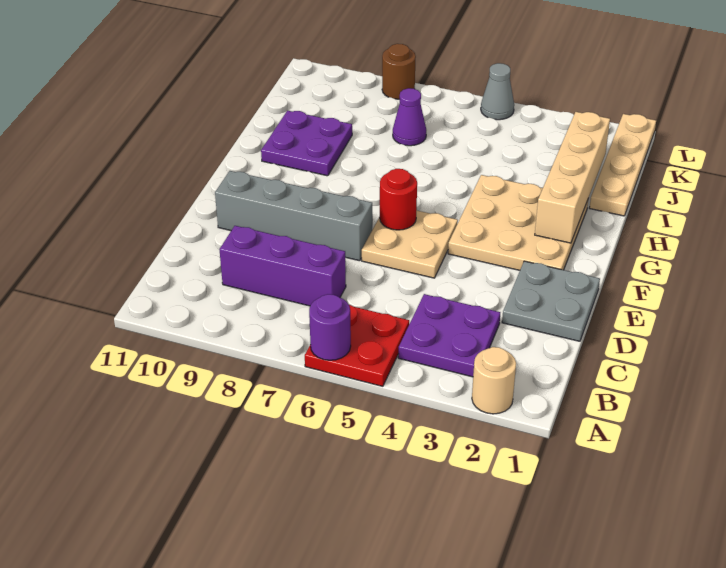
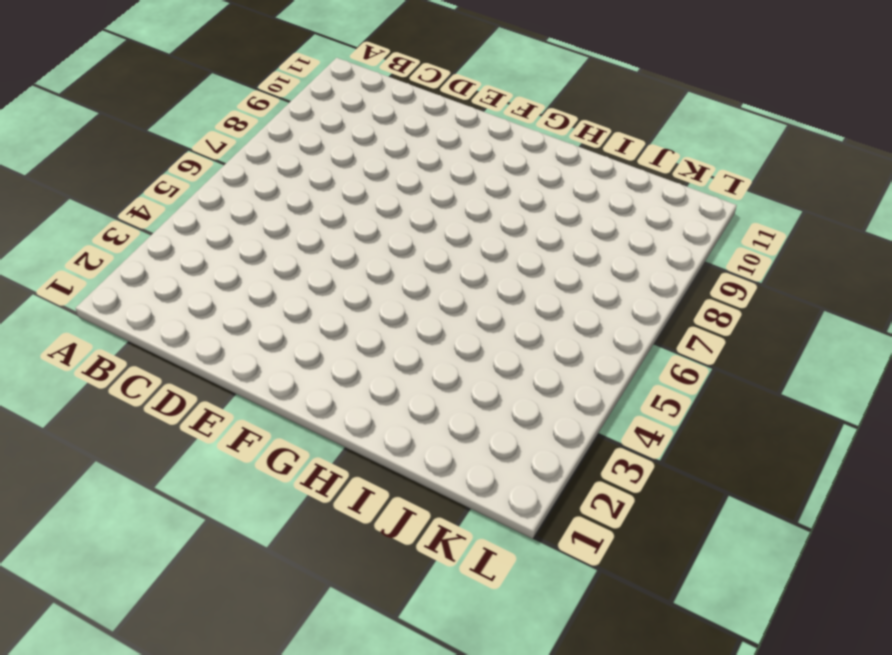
none -> tan round brick A2 level 1
none -> red plate A5:B6 level 1
none -> purple plate B3:C4 level 1

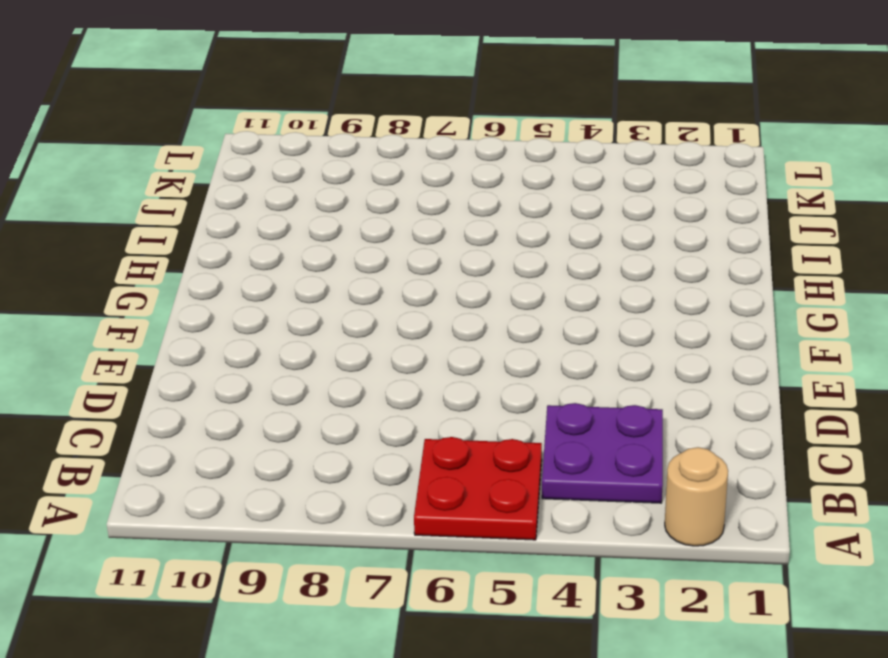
none -> purple brick C7:C9 level 1
none -> grey plate D1:E2 level 1
none -> tan plate E5:F6 level 1

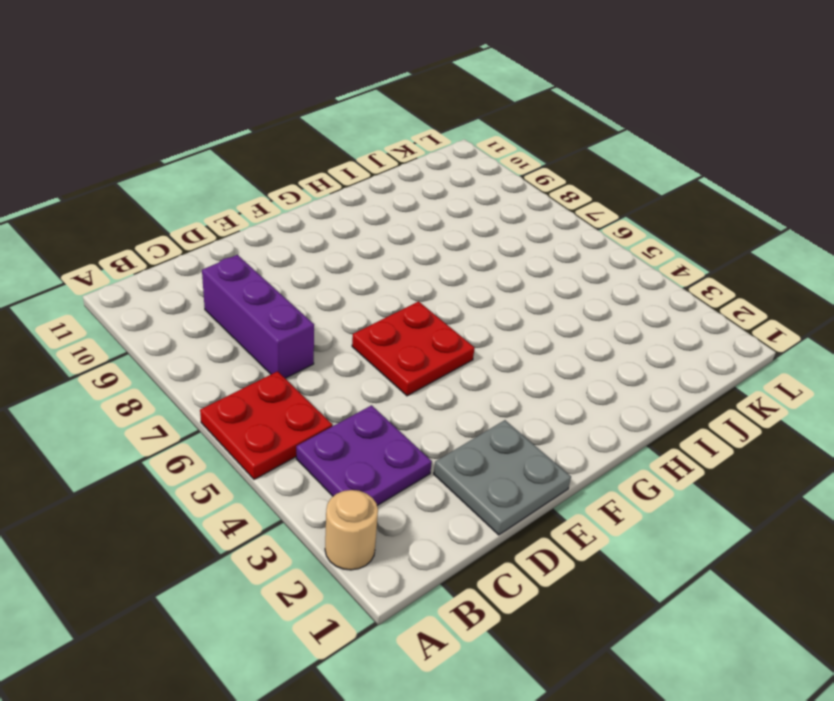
red plate E5:F6 level 1 -> tan plate E5:F6 level 1
none -> grey brick E7:E10 level 1
none -> tan plate F2:H4 level 1
none -> purple plate H9:I10 level 1

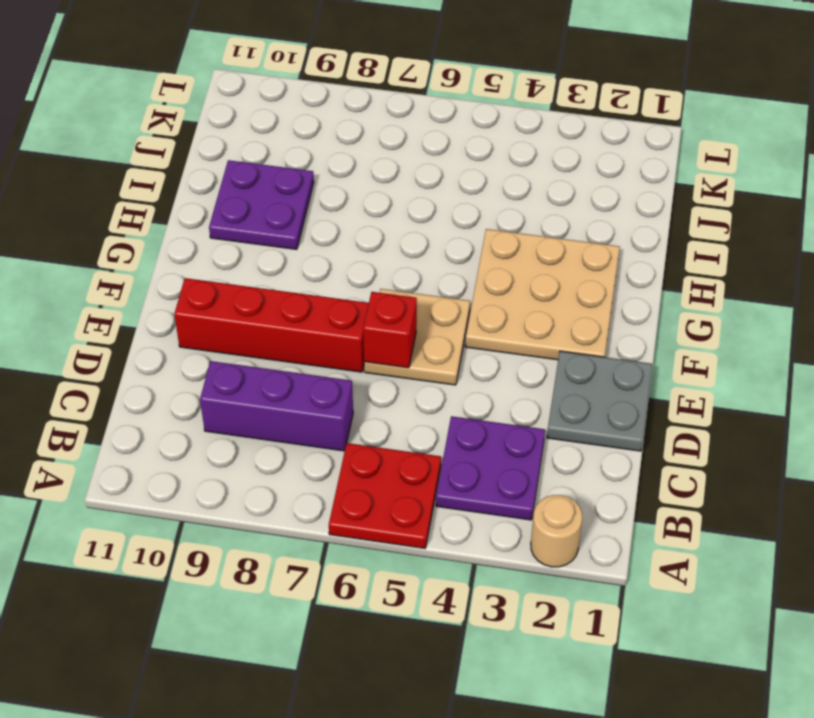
red brick E6 level 2 -> none
red brick E7:E10 level 1 -> grey brick E7:E10 level 1
none -> tan plate I1:L1 level 1
none -> purple cone J7 level 1
none -> grey cone L5 level 1

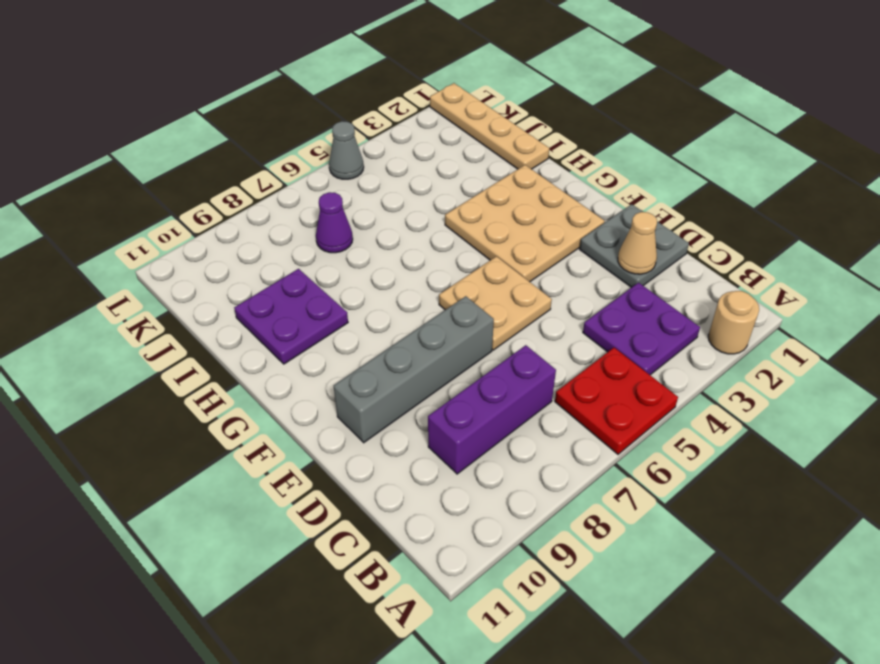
tan cone D2 level 2 -> none
none -> brown round brick L8 level 1
none -> purple round brick A6 level 2
none -> red round brick F6 level 2

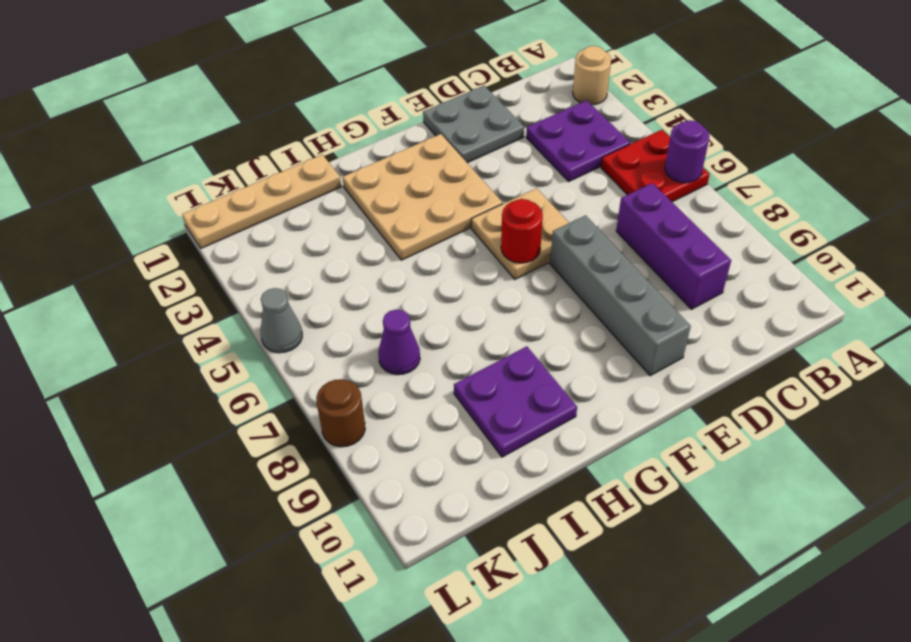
none -> tan brick G2:J2 level 2

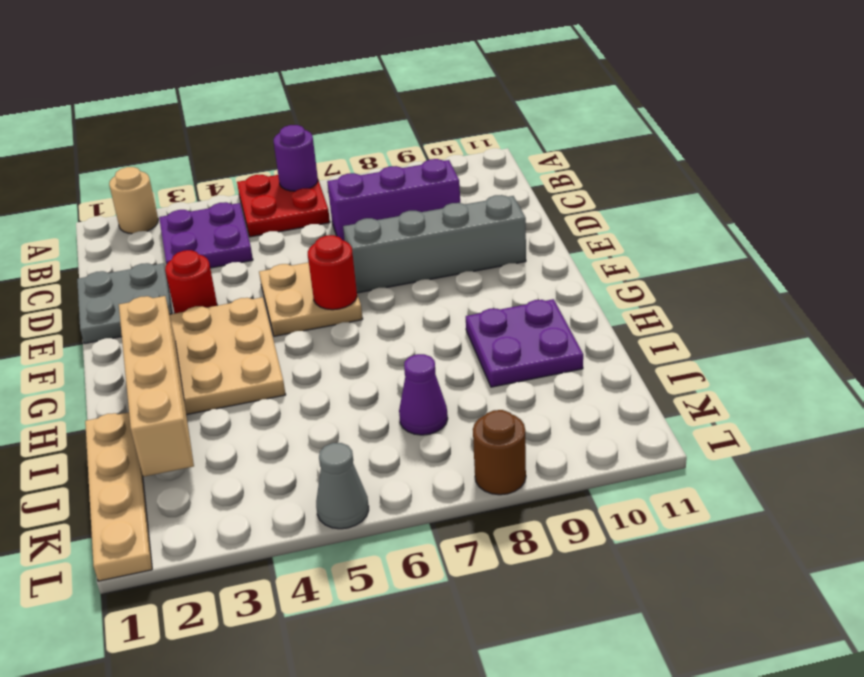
red round brick E3 level 1 -> none

